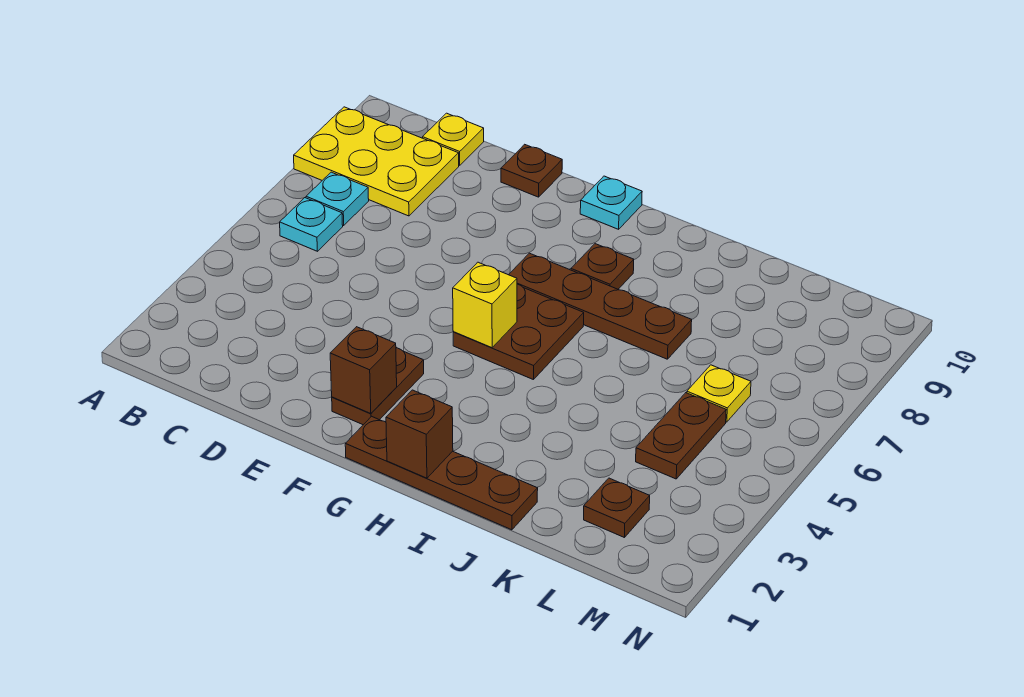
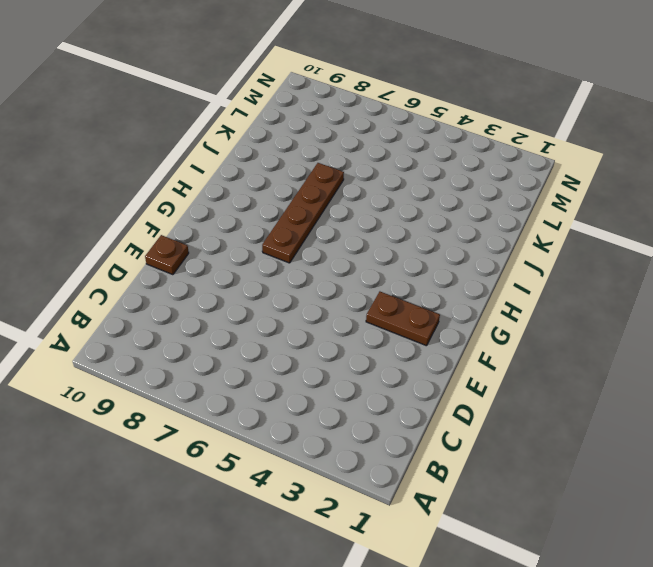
none -> yellow plate A8:C9 level 1
none -> cyan plate B6 level 1
none -> cyan plate B7 level 1

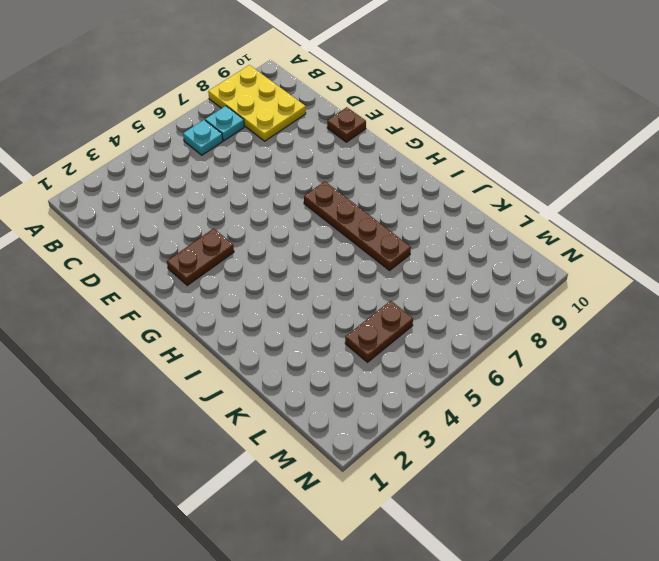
none -> yellow plate C10 level 1
none -> brown plate G1:J1 level 1
none -> brown plate G5:H6 level 1

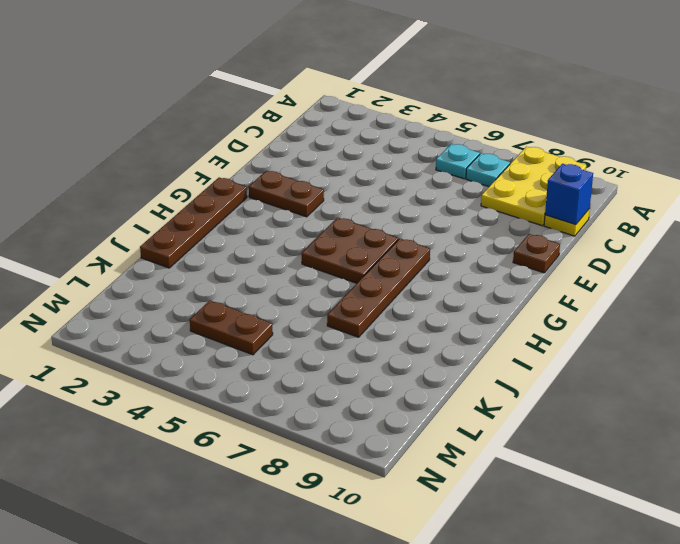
blue brick C10 level 2 -> none
none -> cyan plate G10 level 1
none -> brown plate H8 level 1
none -> brown plate L2 level 1

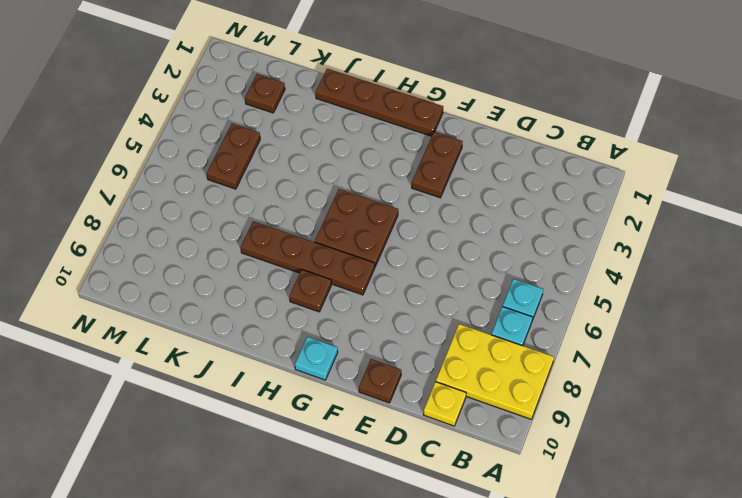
none -> yellow plate L6 level 1
none -> brown brick F2 level 2
none -> yellow brick G5 level 2

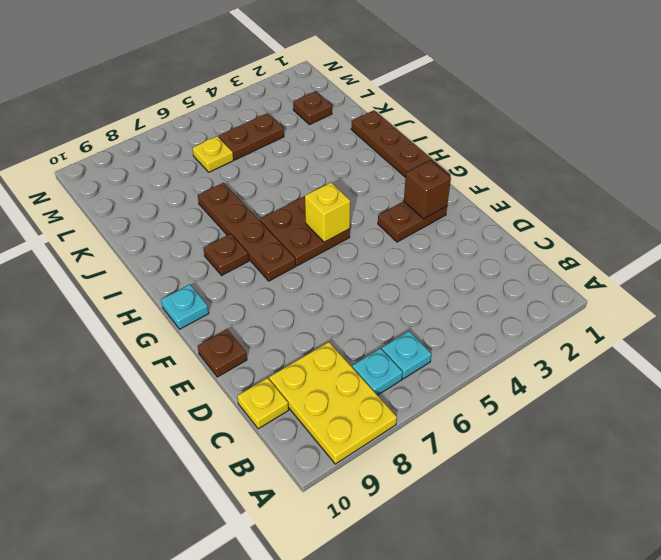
none -> brown brick H1 level 2

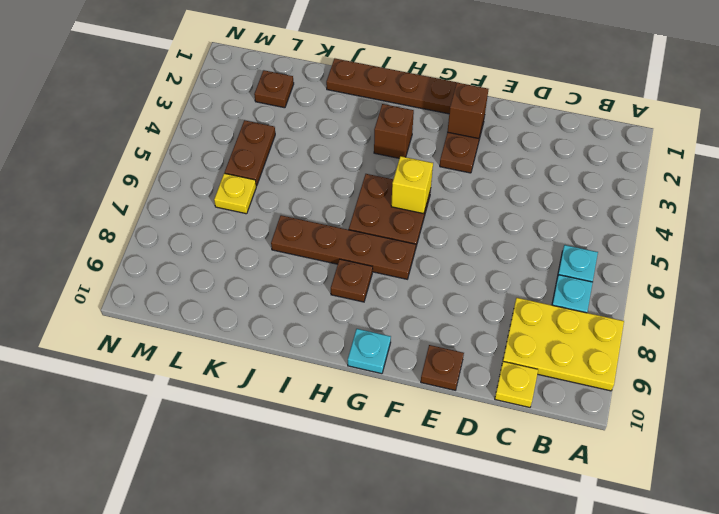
brown brick H3 level 1 -> brown brick H1 level 2

